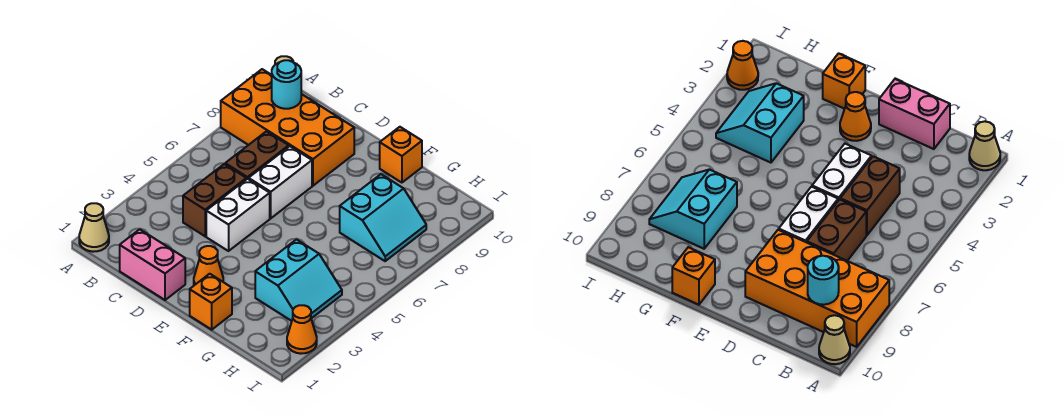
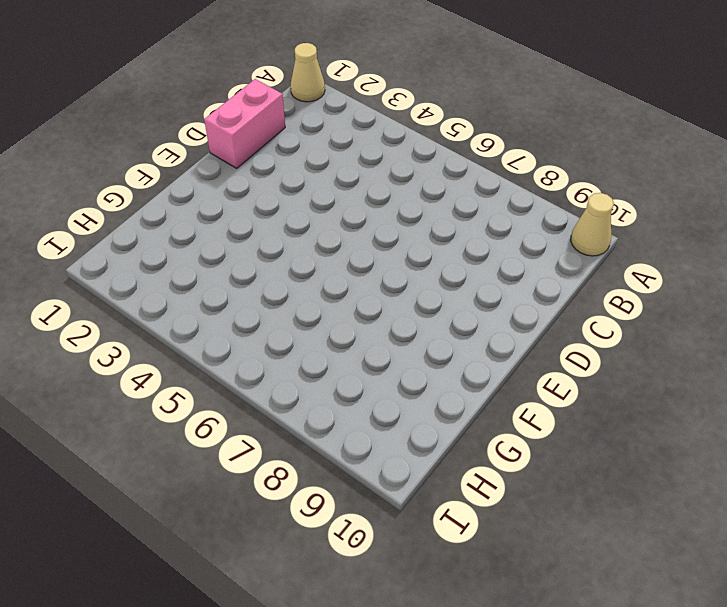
none -> orange brick A8:D9 level 1
none -> brown brick C4:C5 level 1
none -> brown brick C6:C7 level 1

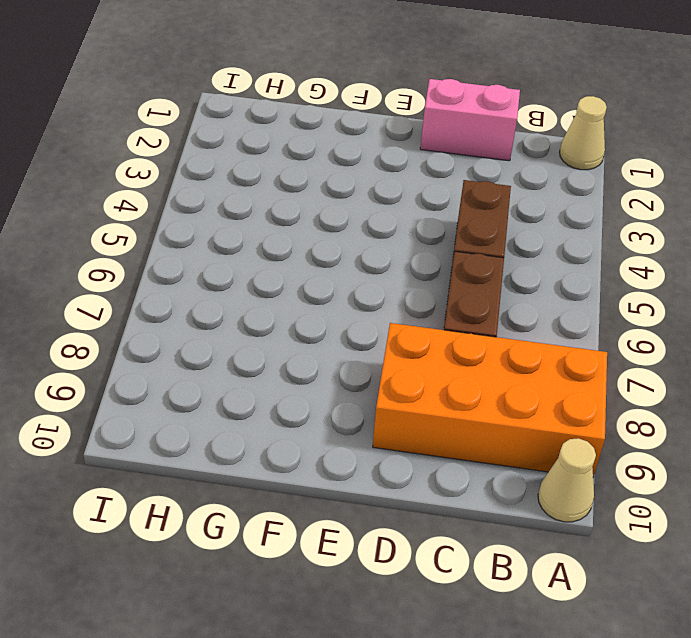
none -> white brick D4:D5 level 1
none -> white brick D6:D7 level 1
none -> orange cone E2 level 1

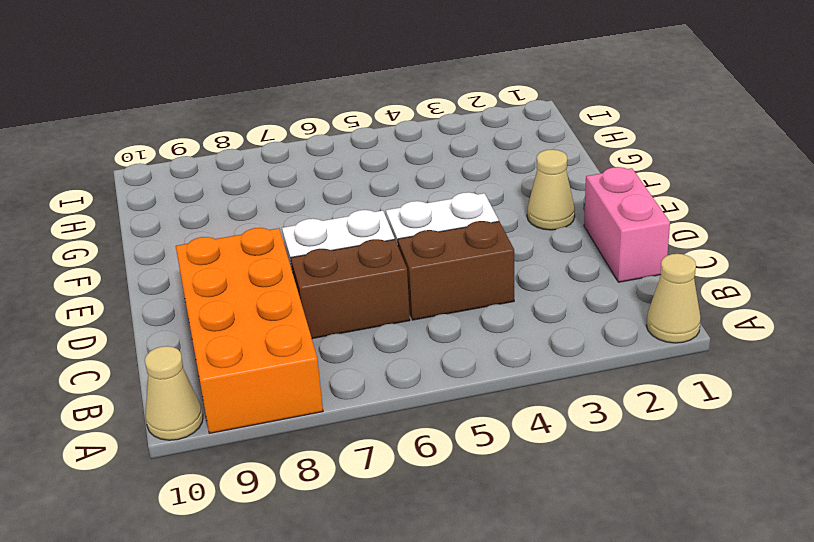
tan cone E2 level 1 -> orange cone E2 level 1
none -> orange brick F1 level 1
none -> orange brick F10 level 1
none -> cyan slope G3:H4 level 1 top G

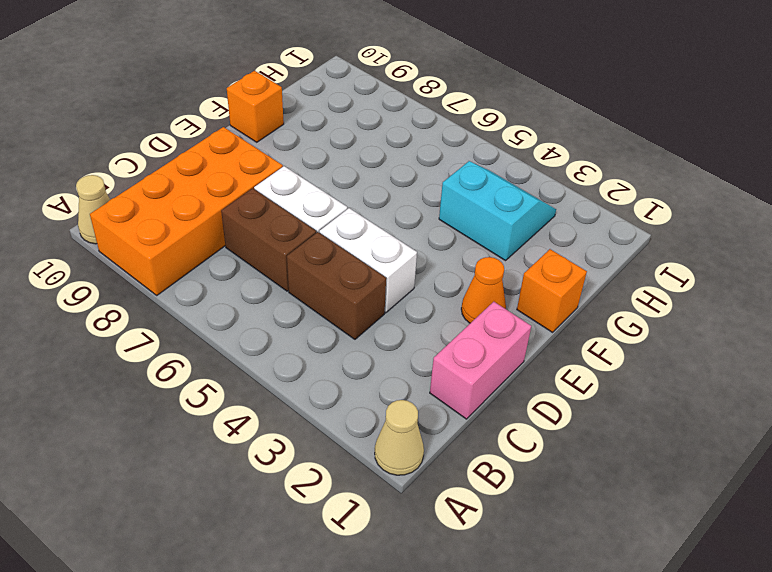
none -> cyan slope G7:H8 level 1 top G
none -> orange cone I2 level 1
none -> cyan round brick B9 level 2

